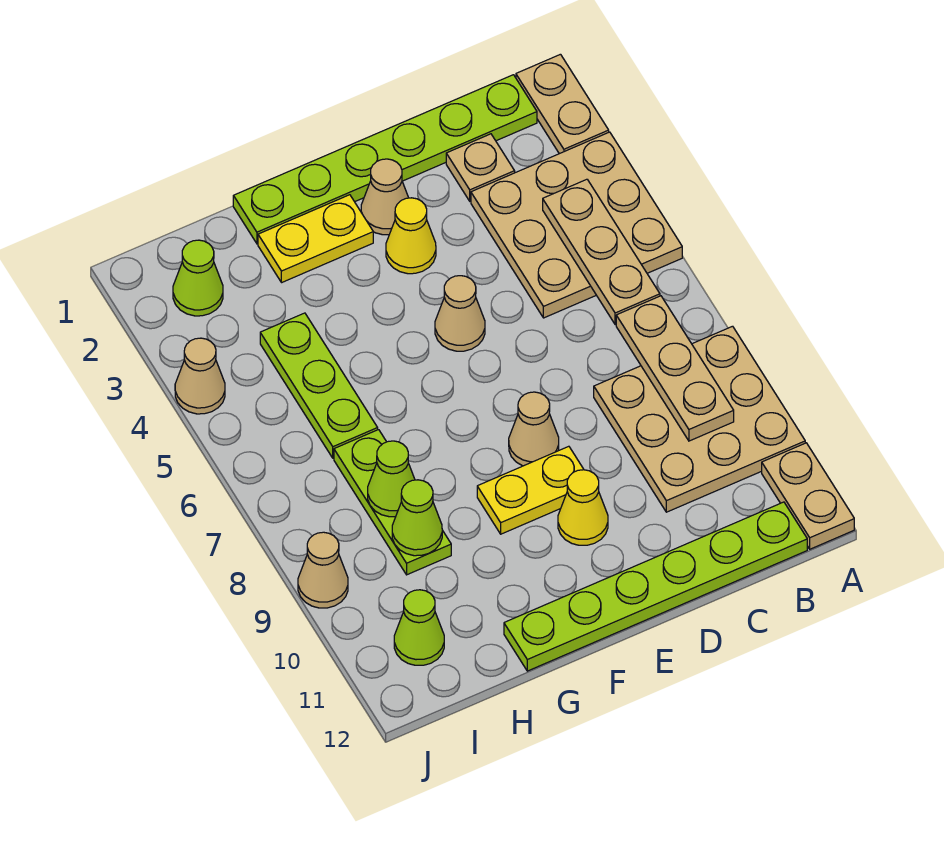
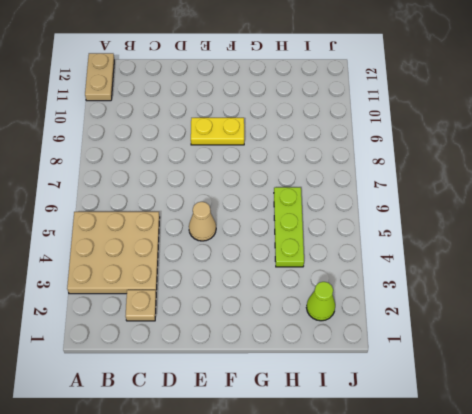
none -> tan plate A1:A2 level 1
none -> tan plate A8:C10 level 1
none -> lime plate B1:G1 level 1

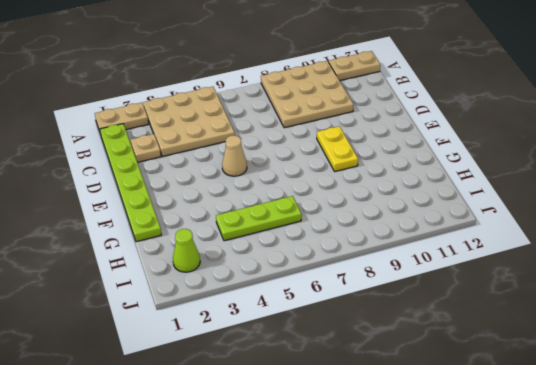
none -> lime plate B12:G12 level 1
none -> tan cone E2 level 1
none -> yellow cone E3 level 1

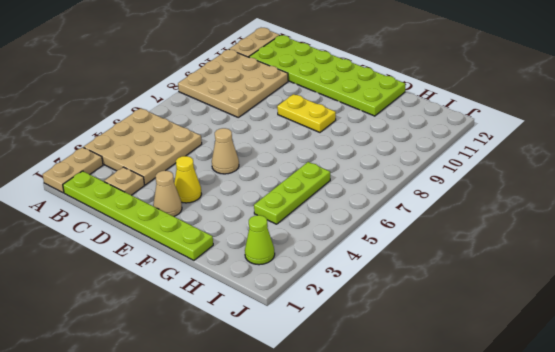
lime plate B11:G12 level 1 -> lime plate B12:G12 level 1
none -> tan cone E8 level 1
none -> yellow cone E10 level 1
none -> yellow plate F2:G2 level 1

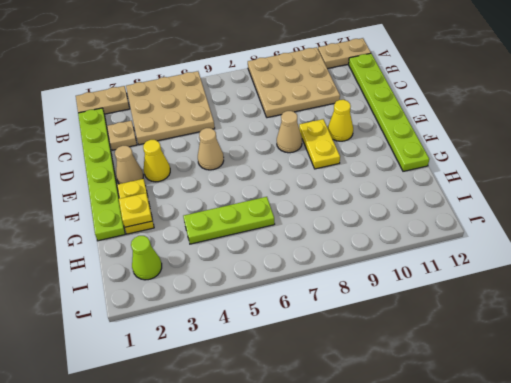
yellow plate G2 level 2 -> none
none -> lime plate H7:H9 level 1
none -> lime cone I11 level 1
none -> tan cone J4 level 1

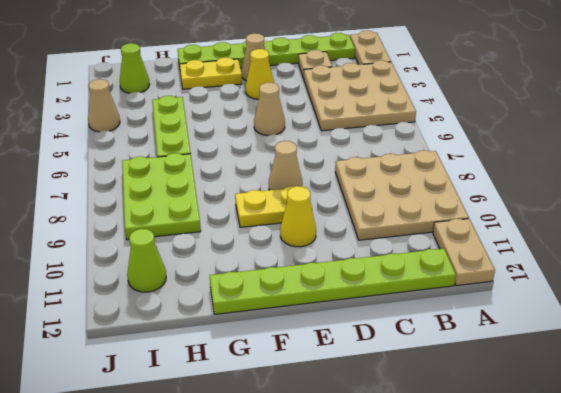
lime plate H7:I9 level 1 -> lime plate H7:H9 level 1
none -> tan cone J9 level 1
none -> tan plate B4:B6 level 2
none -> tan plate B7:B9 level 2

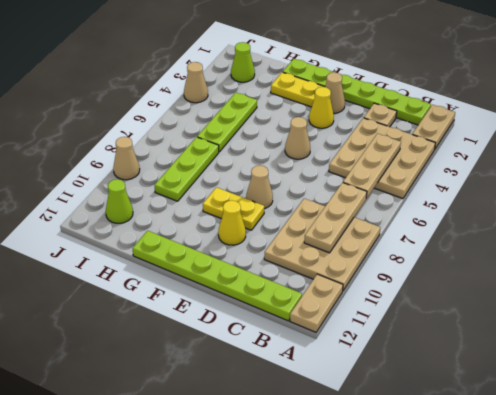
none -> lime cone H8 level 2
none -> lime cone H9 level 2

